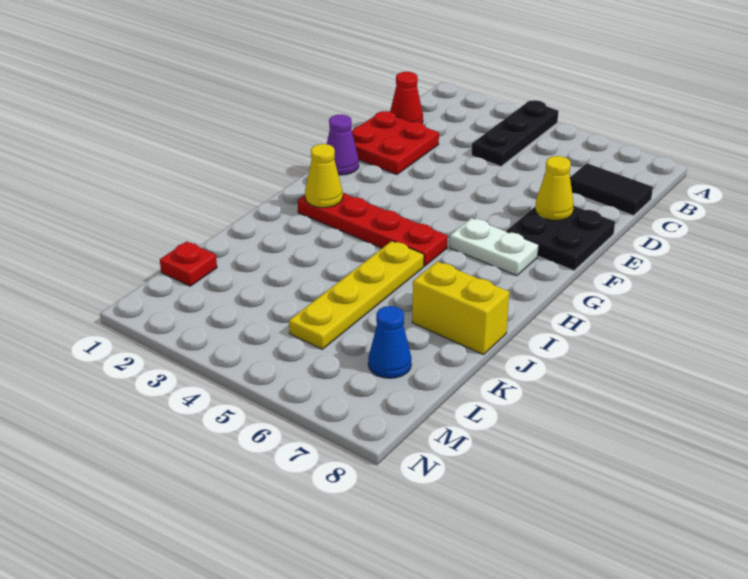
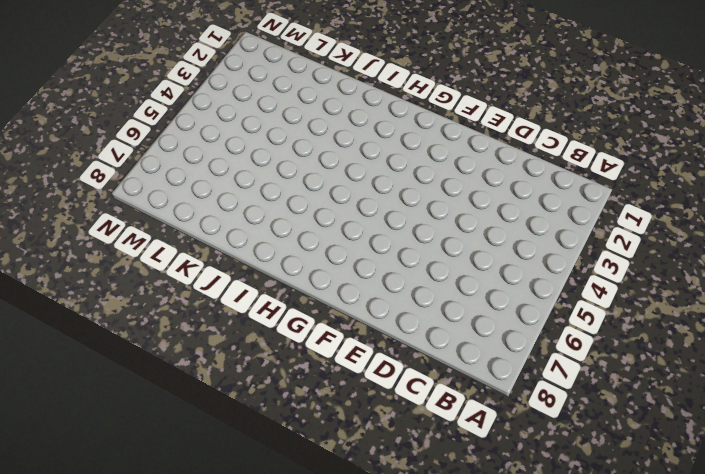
none -> black plate A4:C4 level 1
none -> red cone C1 level 1
none -> black tile C7:C8 level 1

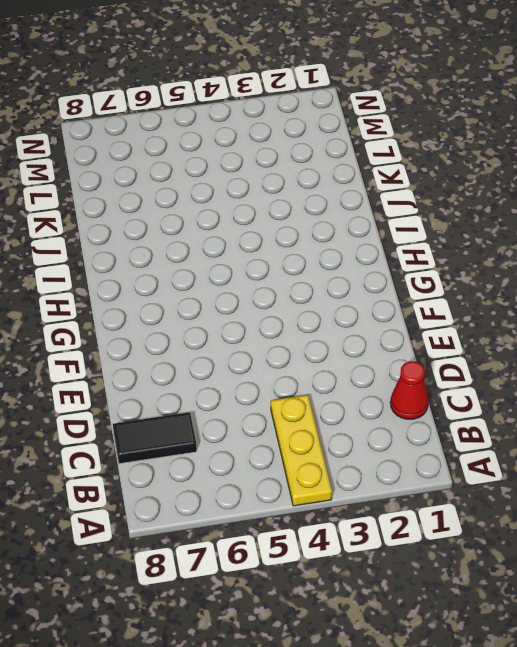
yellow plate A4:C4 level 1 -> black plate A4:C4 level 1
none -> red plate D1:E2 level 1
none -> black plate E7:F8 level 1
none -> purple cone F1 level 1

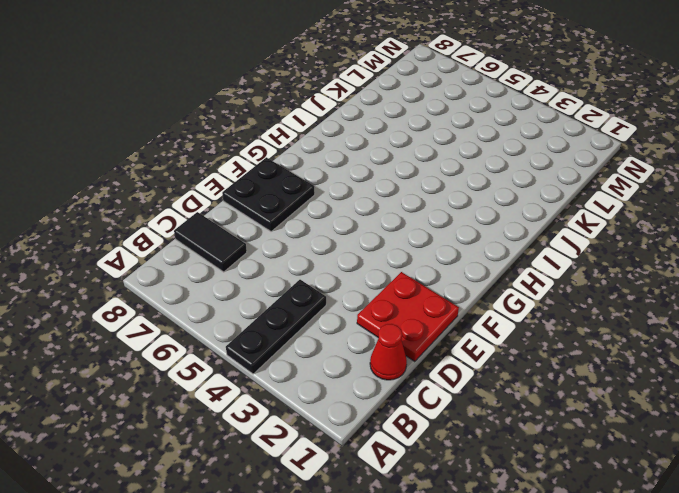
none -> purple cone F1 level 1
none -> white plate G6:G7 level 1
none -> red plate H2:H5 level 1

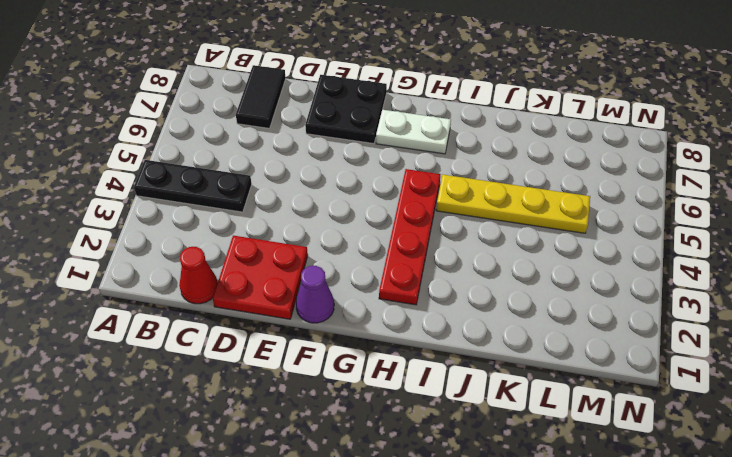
white plate G7:H7 level 1 -> white plate G6:G7 level 1
none -> yellow brick J7:J8 level 1
none -> red plate L1 level 1
none -> blue cone L7 level 1

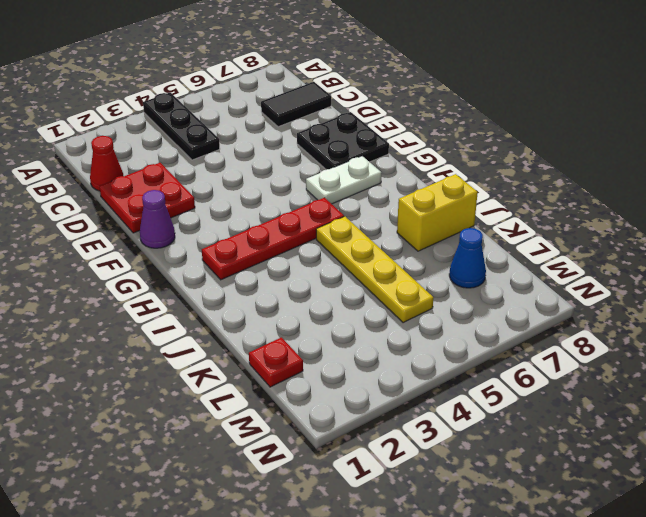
none -> yellow cone E7 level 2
none -> yellow cone H2 level 2

